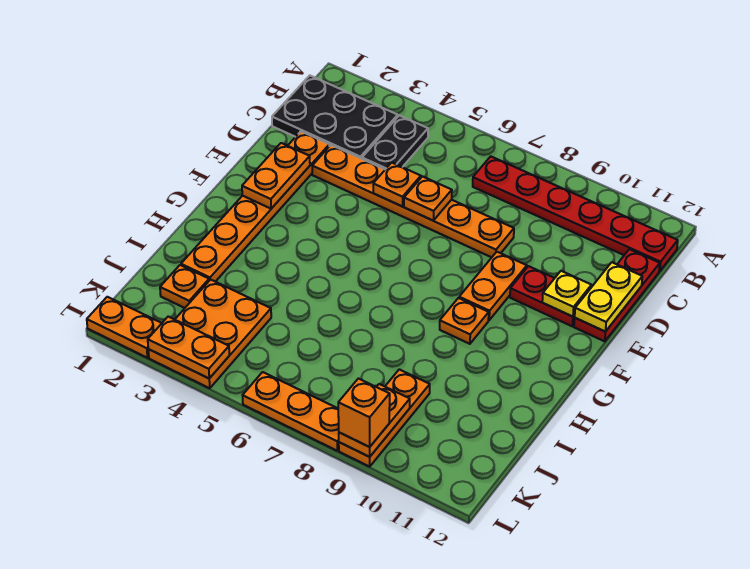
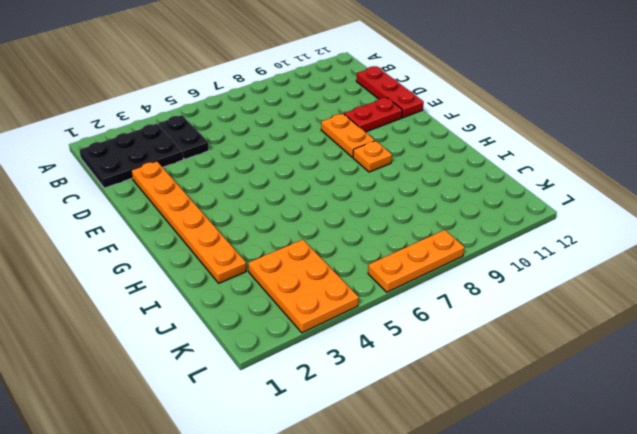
none -> red plate B7:B12 level 1
none -> orange plate D3:D8 level 1
none -> orange plate J2 level 1

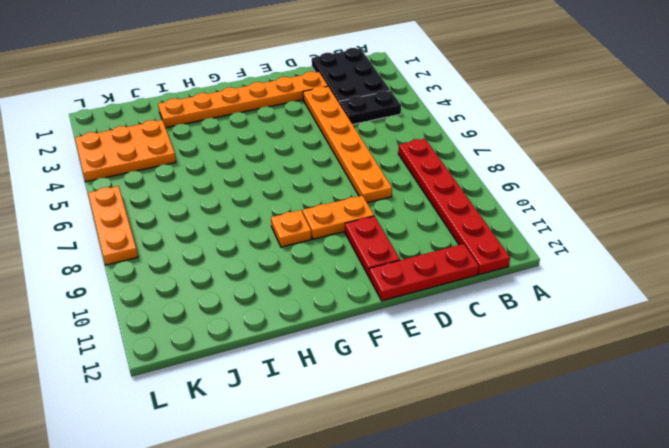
none -> orange plate J2 level 1
none -> orange plate J9:L9 level 1
none -> orange plate L1:L2 level 1

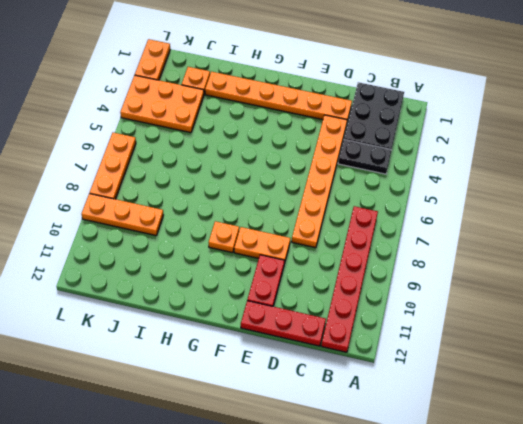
none -> orange plate D5 level 2
none -> orange plate D6 level 2
none -> yellow plate D12:E12 level 2

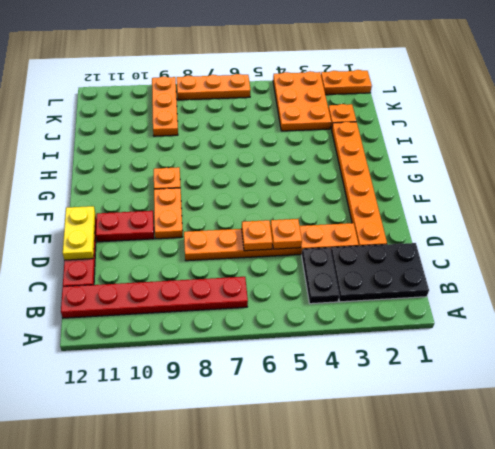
none -> orange plate E2:F2 level 2
none -> yellow plate E11 level 2
none -> orange plate K9:L9 level 2

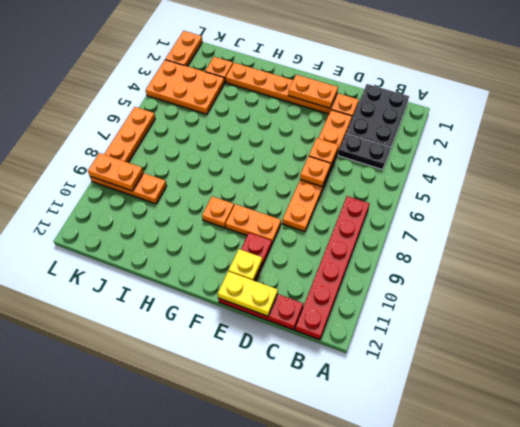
none -> orange plate L3:L4 level 2
none -> orange brick L9 level 3

